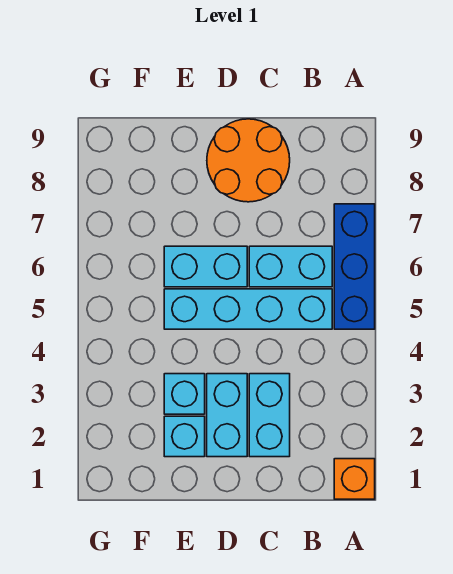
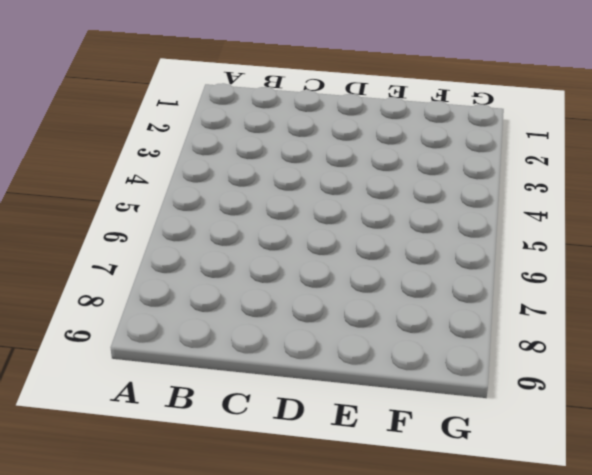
none -> orange brick A1 level 1
none -> blue brick A5:A7 level 1

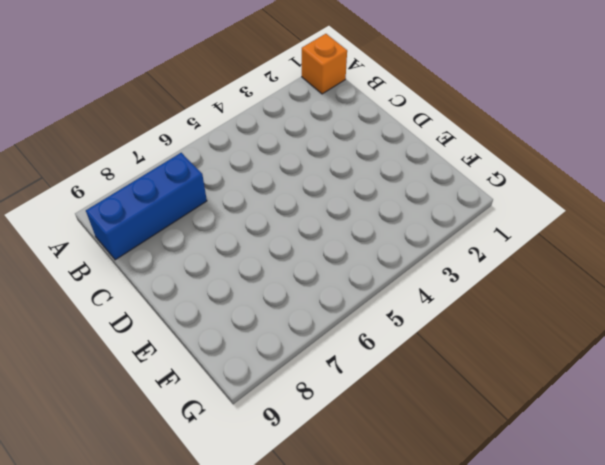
blue brick B7:B9 level 1 -> blue brick A5:A7 level 1
none -> cyan brick B5:E5 level 1
none -> cyan brick B6:C6 level 1

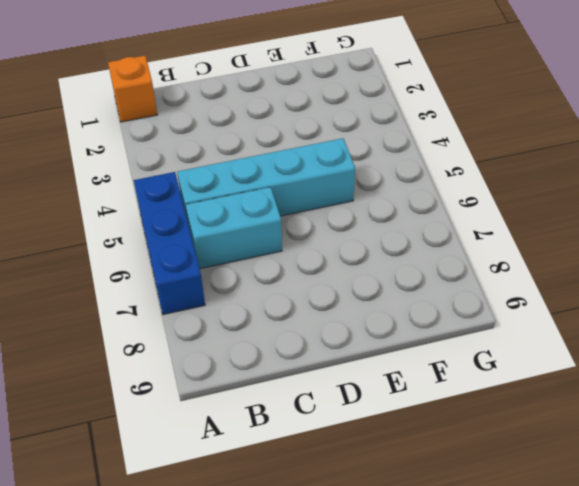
none -> cyan brick C2:C3 level 1
none -> orange round brick C8:D9 level 1

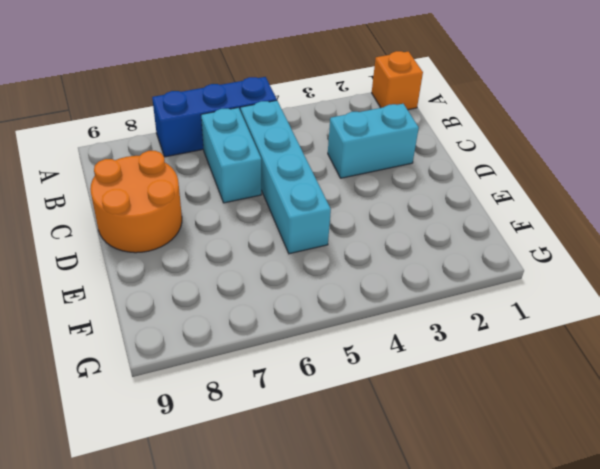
none -> cyan brick D2:D3 level 1
none -> cyan brick D6:E6 level 1

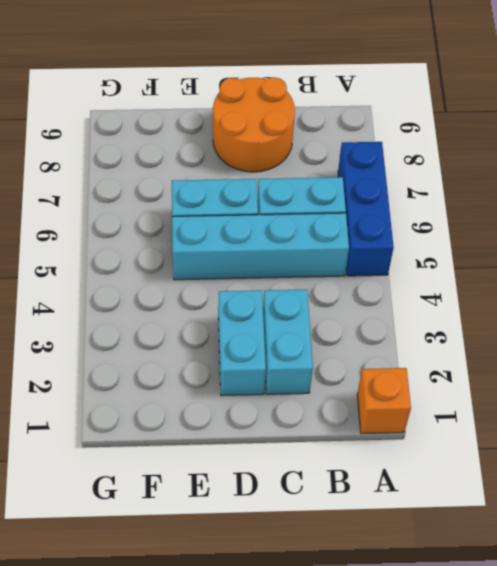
none -> cyan brick E2 level 1
none -> cyan brick E3 level 1

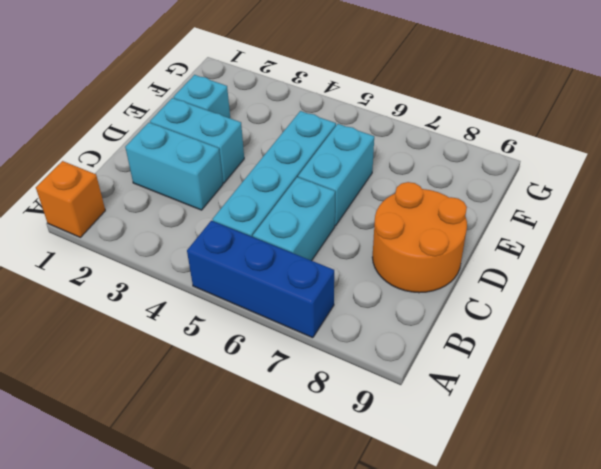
none -> cyan brick E3 level 1

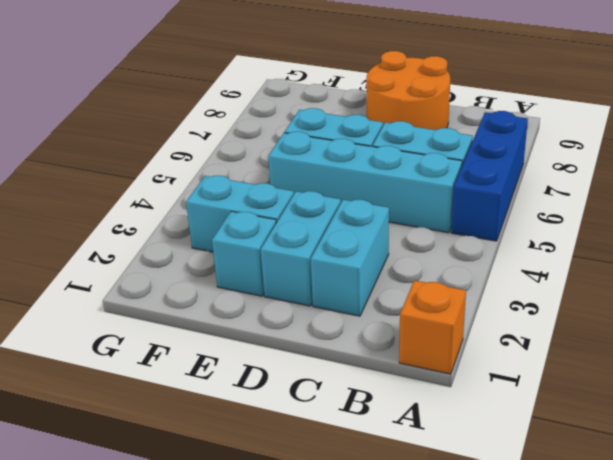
cyan brick E3:F3 level 1 -> cyan brick E3 level 1

